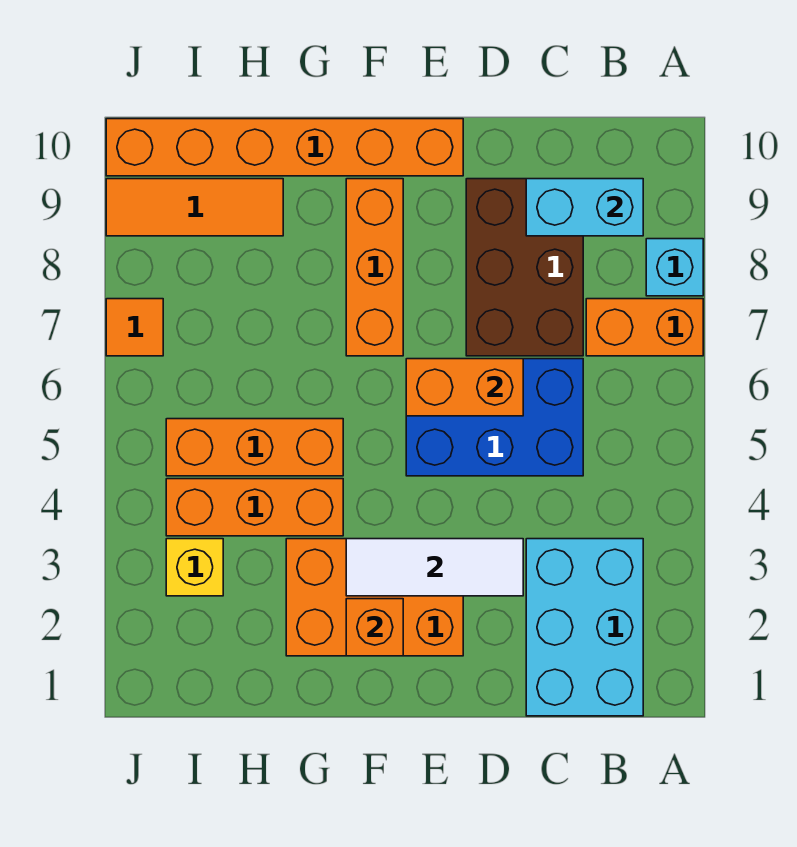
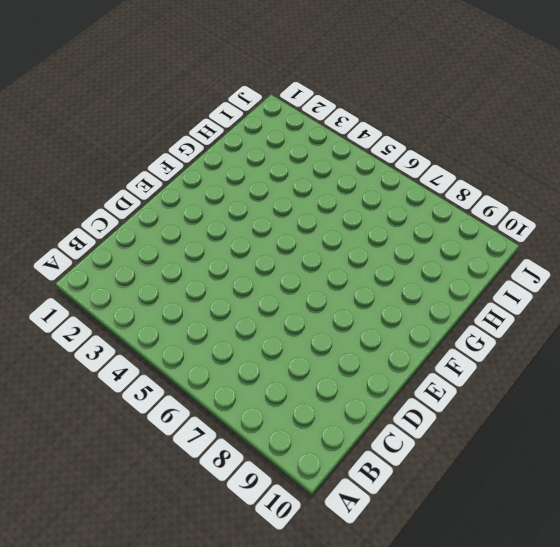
none -> orange brick A7:B7 level 1
none -> cyan brick A8 level 1
none -> cyan brick B1:C3 level 1

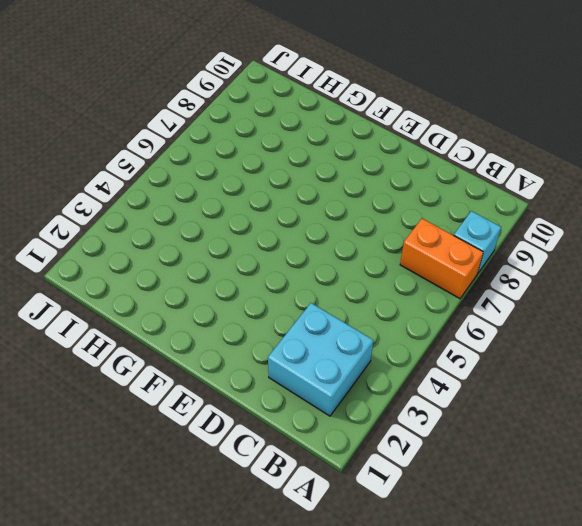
cyan brick B2:C3 level 1 -> cyan brick B1:C3 level 1
none -> blue brick C5:E6 level 1
none -> brown brick C7:D9 level 1
none -> orange brick E2:G3 level 1

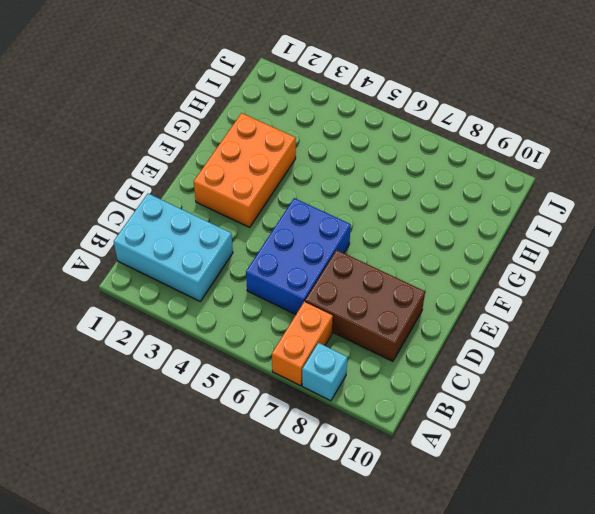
none -> orange brick E10:J10 level 1
none -> orange brick F7:F9 level 1
none -> orange brick G4:I4 level 1

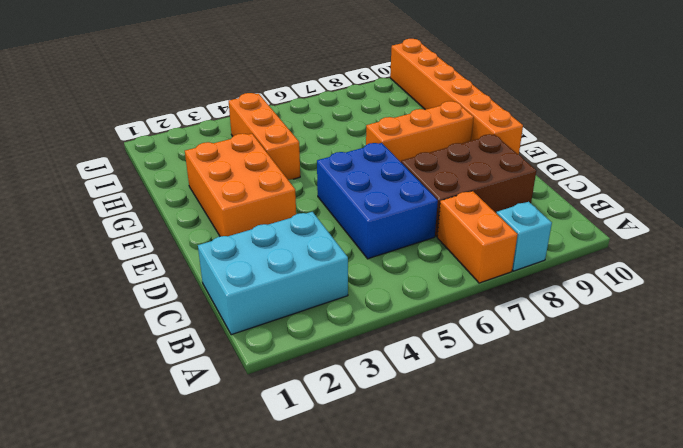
none -> orange brick G5:I5 level 1
none -> orange tile H9:J9 level 1
none -> yellow brick I3 level 1

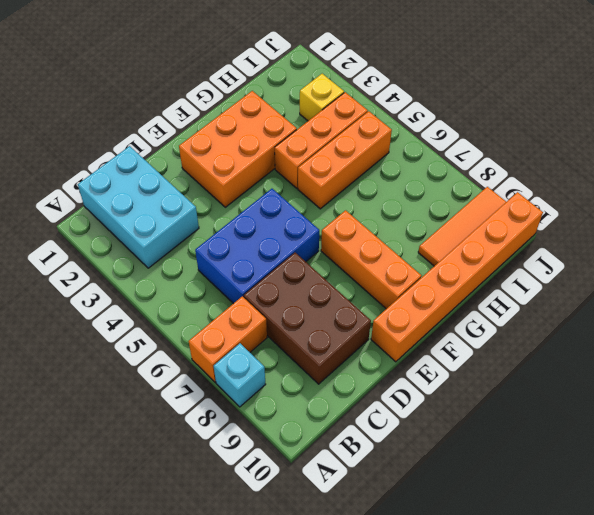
none -> orange tile J7 level 1
none -> cyan brick B9:C9 level 2
none -> white tile D3:F3 level 2

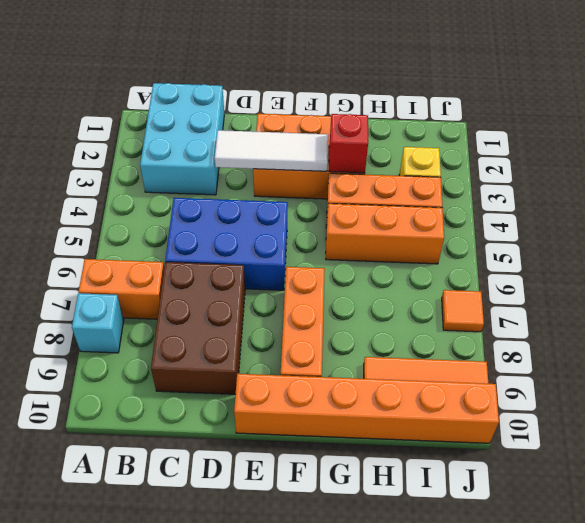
red brick G3 level 2 -> none
none -> cyan brick B9:C9 level 2
none -> orange brick D6:E6 level 2
none -> orange brick F2 level 2

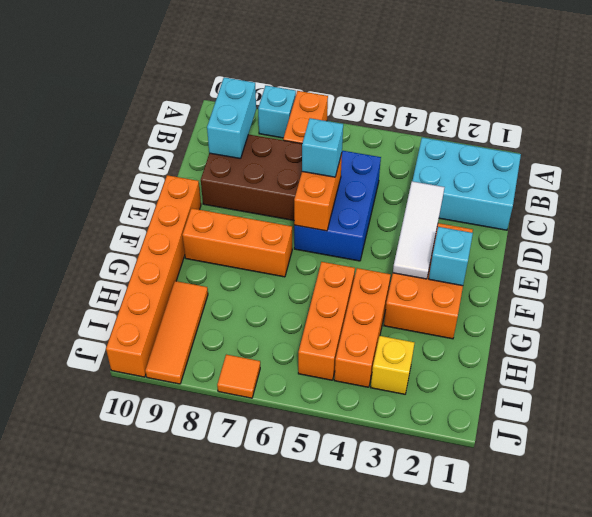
cyan brick D6 level 3 -> none
cyan brick F2 level 2 -> orange brick F2 level 2

